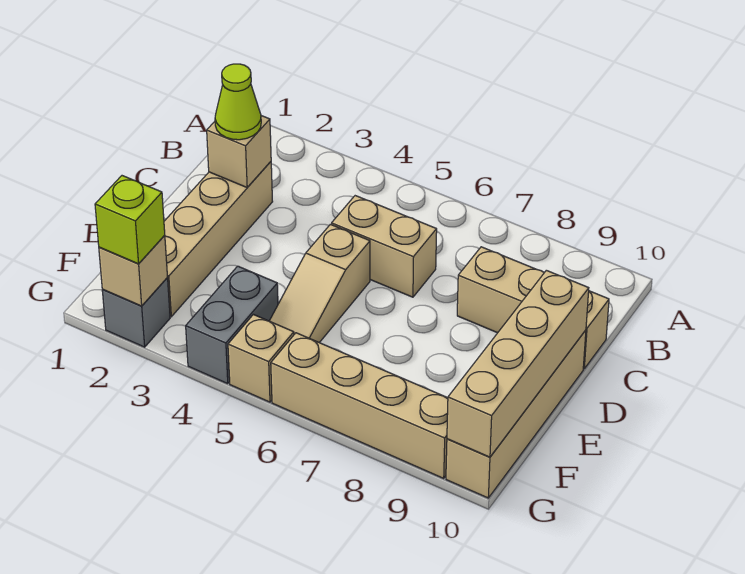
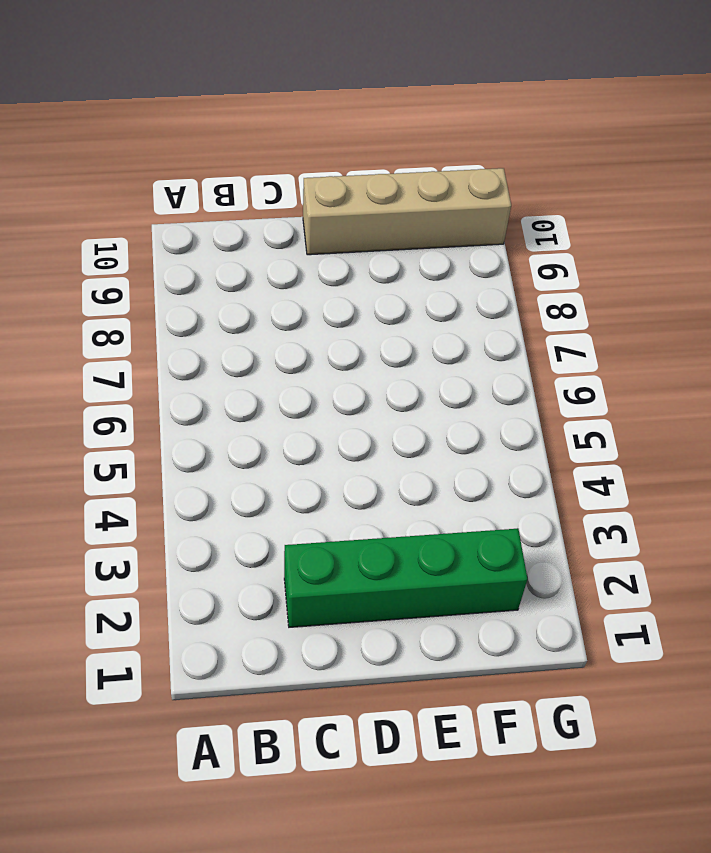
green brick C2:F2 level 1 -> tan brick C2:F2 level 1
none -> tan brick C5:C6 level 1
none -> tan brick C8:C10 level 1
none -> tan slope D5:F5 level 1 top D

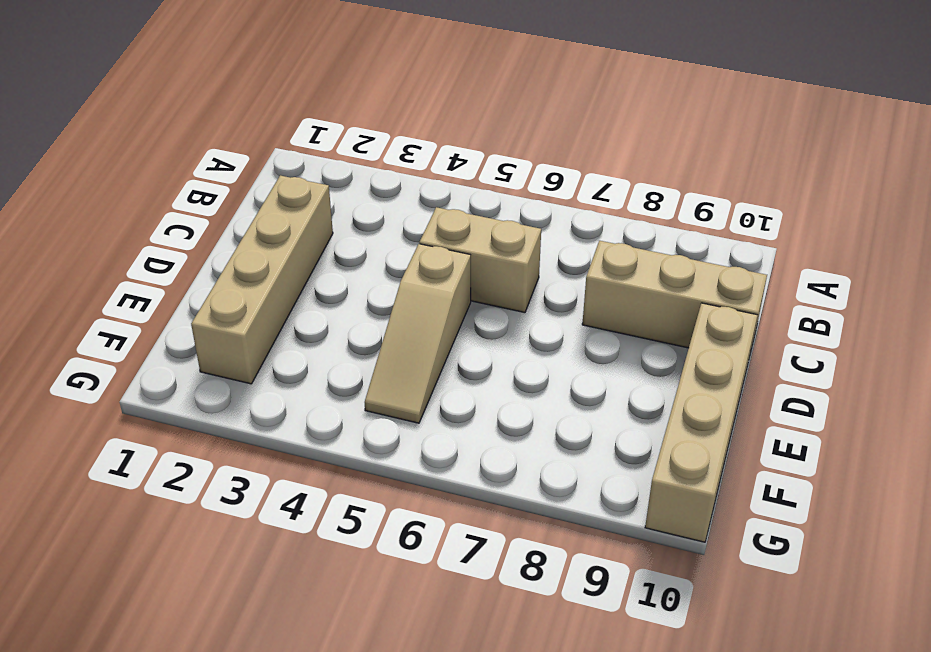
none -> grey brick F4:G4 level 1
none -> grey brick G2 level 1
none -> tan brick G5 level 1

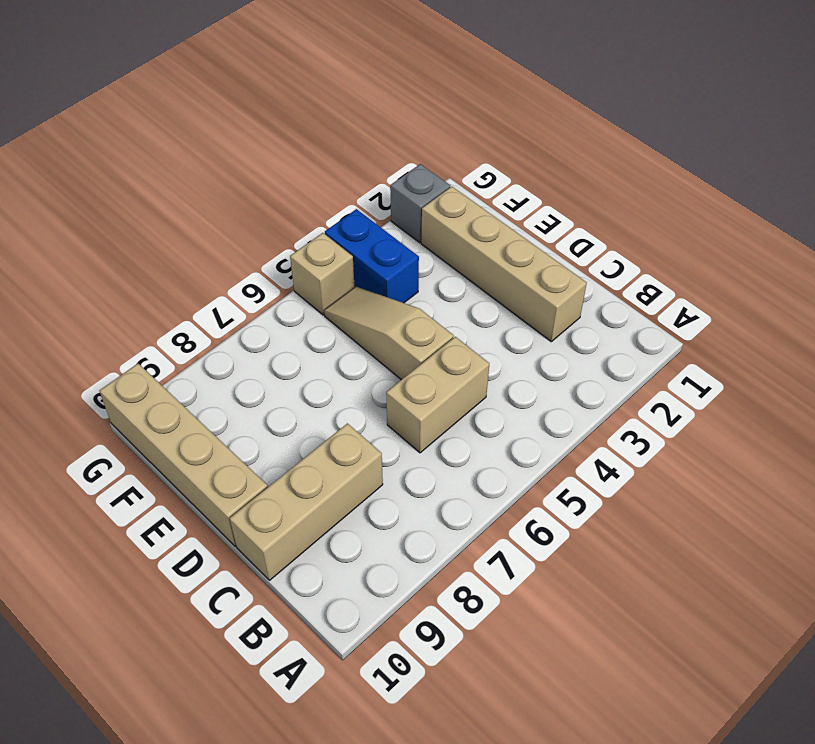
blue brick F4:G4 level 1 -> grey brick F4:G4 level 1
none -> tan brick G6:G9 level 1
none -> tan brick C2 level 2
none -> tan brick D10:G10 level 2

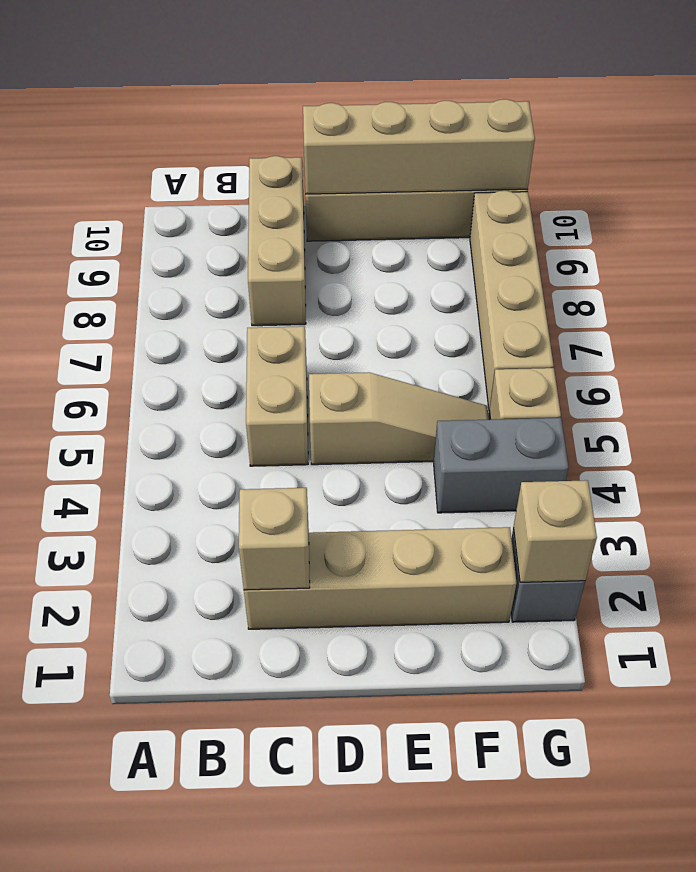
none -> lime cone C2 level 3
none -> lime brick G2 level 3

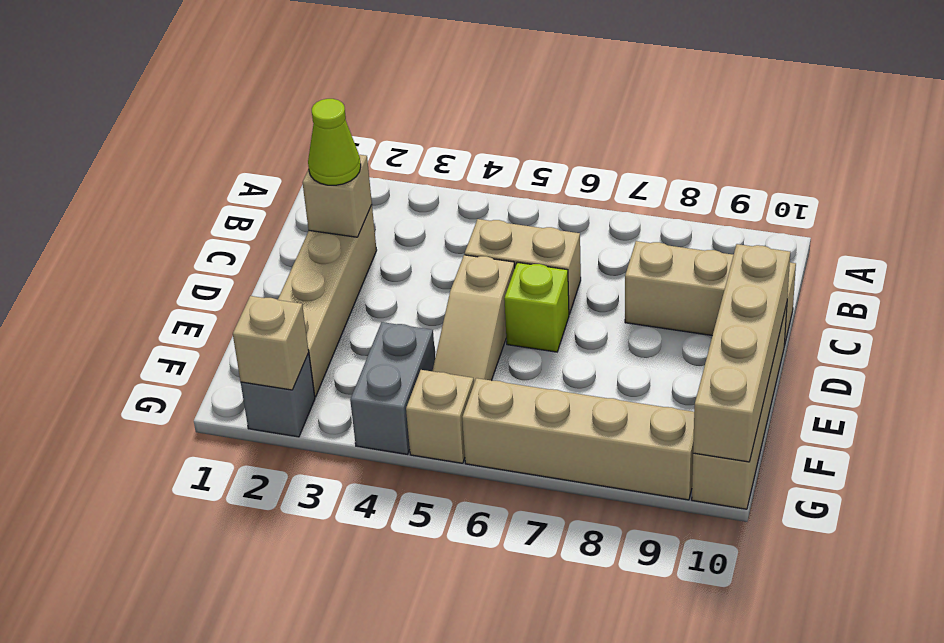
lime brick D6 level 1 -> lime brick G2 level 3

